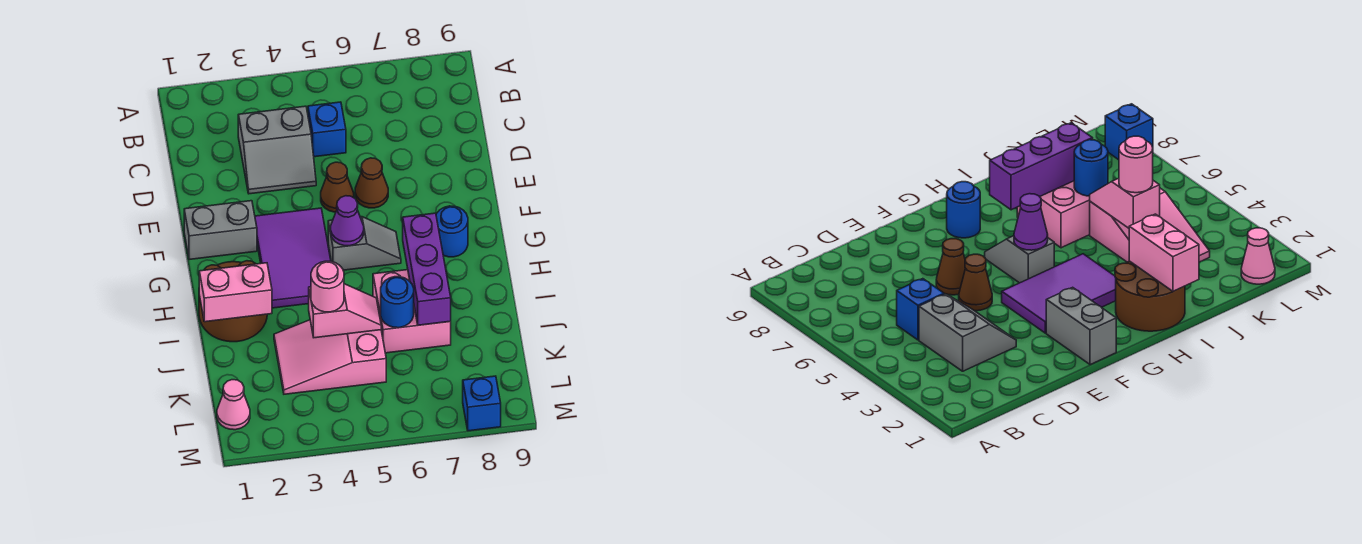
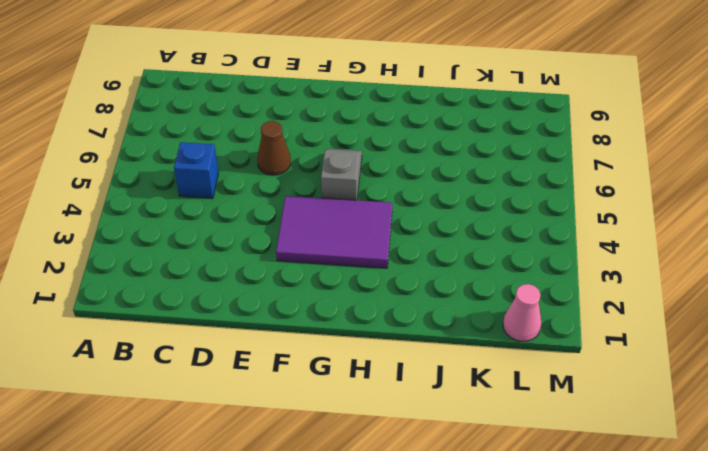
none -> grey slope C3:D4 level 1 top C
none -> brown cone E5 level 1
none -> grey brick F1:F2 level 1

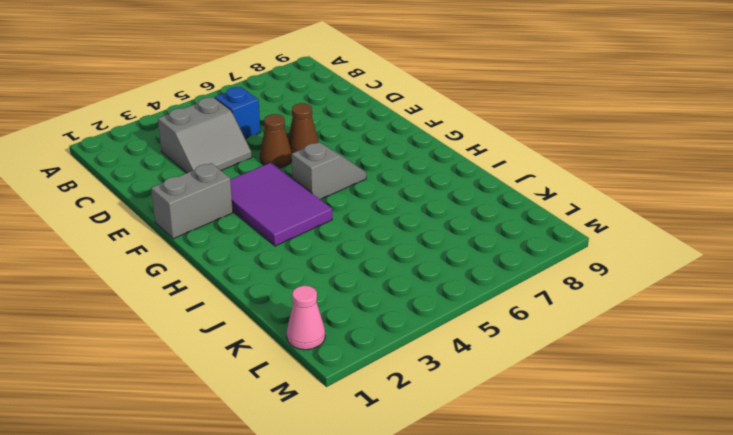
none -> blue round brick G8 level 1
none -> brown round brick H1:I2 level 1
none -> pink brick I6:J7 level 1

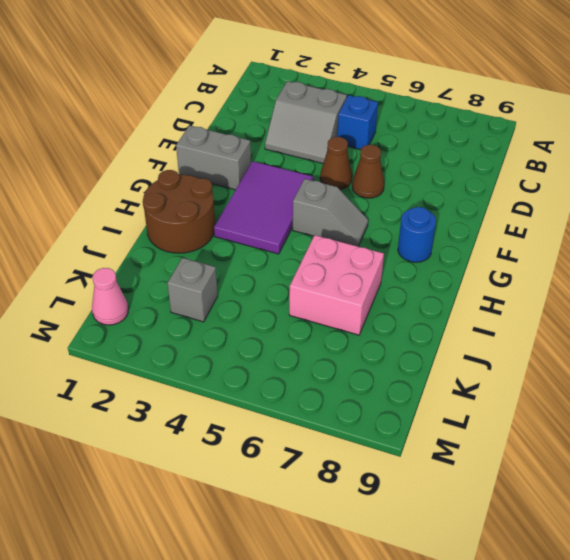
grey brick K3 level 1 -> pink slope J3:K5 level 1 top 5
none -> blue brick M8 level 1
none -> purple cone G5 level 2
none -> purple brick H7:J7 level 2

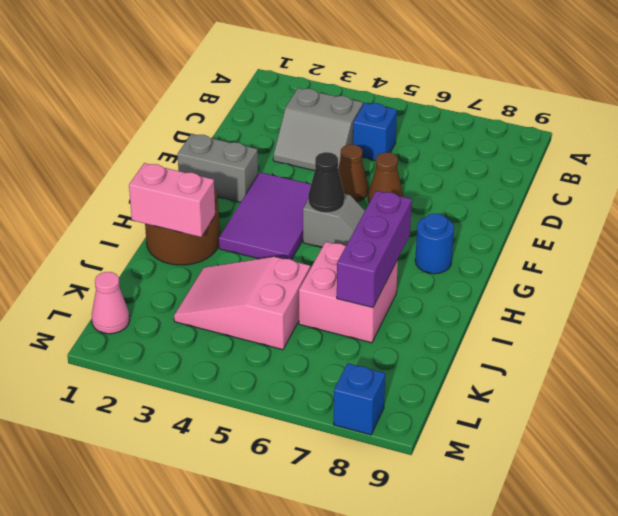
black cone G5 level 2 -> purple cone G5 level 2
none -> pink slope J4:J5 level 2 top 4
none -> blue round brick J6 level 2
none -> pink round brick J4 level 3

